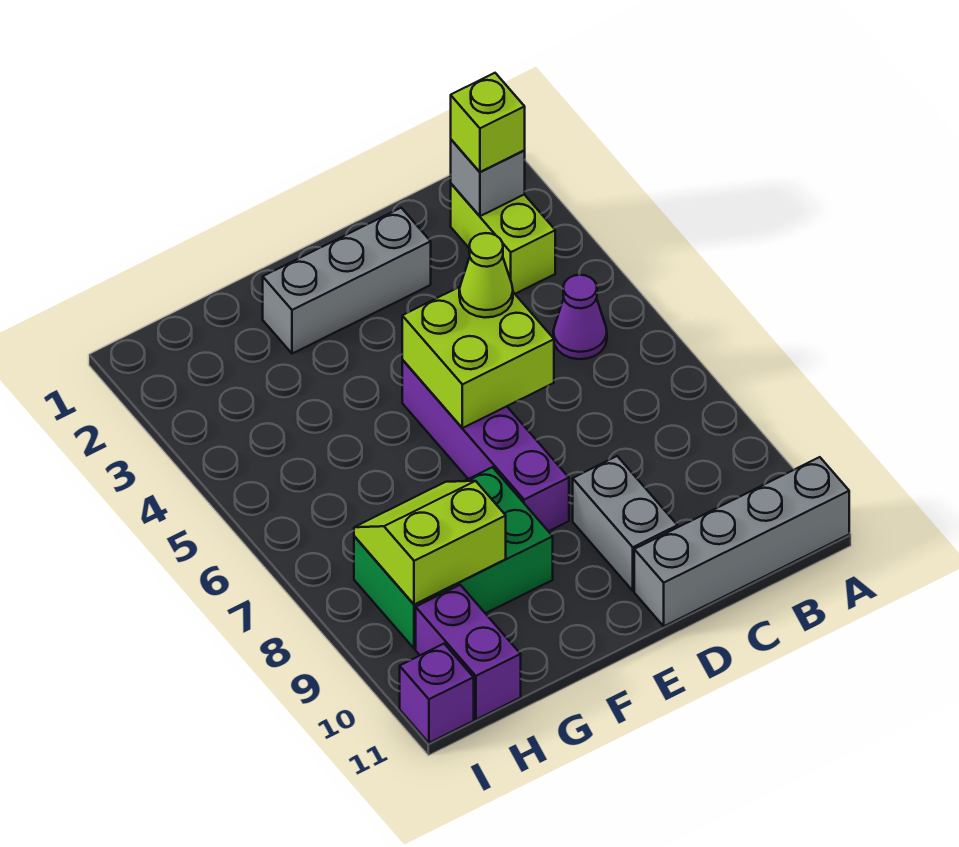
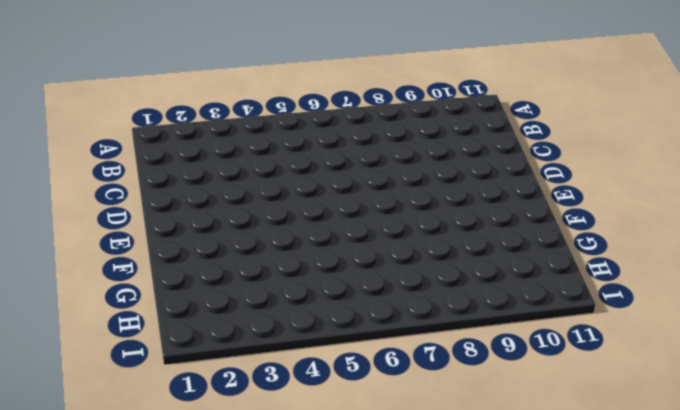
none -> grey brick A11:D11 level 1
none -> lime brick B2:B3 level 1
none -> purple cone B5 level 1

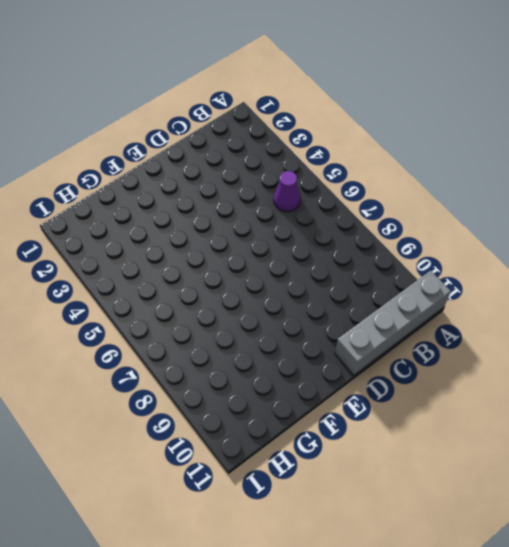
none -> lime brick B2:B3 level 1
none -> grey brick D2:F2 level 1
none -> grey brick D9:D10 level 1

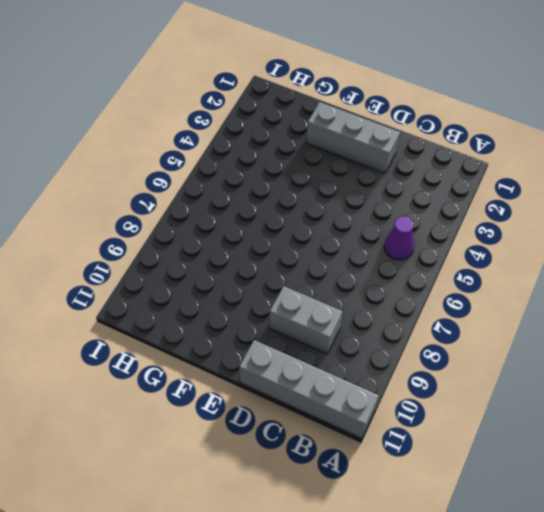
grey brick C9:D9 level 1 -> grey brick D9:D10 level 1
none -> lime brick B2:B3 level 1
none -> purple brick E5:E8 level 1
none -> green brick F8:H9 level 1

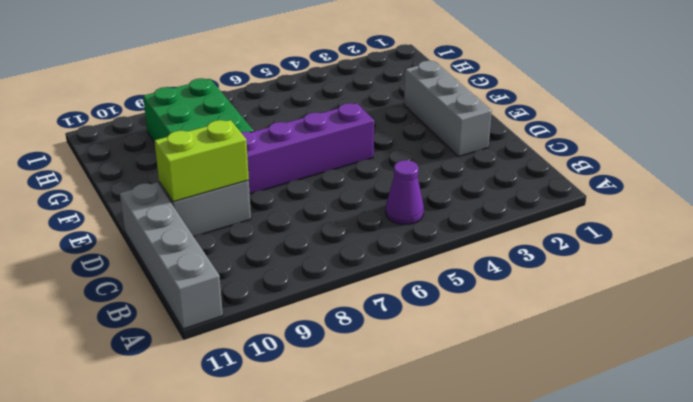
lime brick D9:D10 level 2 -> lime brick B2:B3 level 1
none -> purple brick H10:H11 level 1
none -> purple brick I11 level 1
none -> grey brick B2 level 2

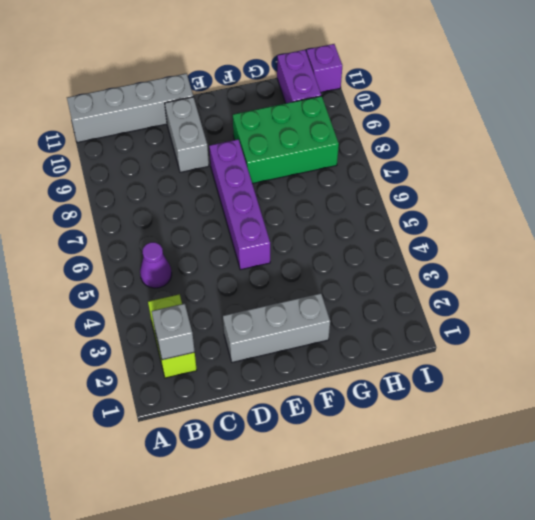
none -> lime brick D5:E6 level 2
none -> lime slope G8:H9 level 2 top 9
none -> lime brick B2 level 3

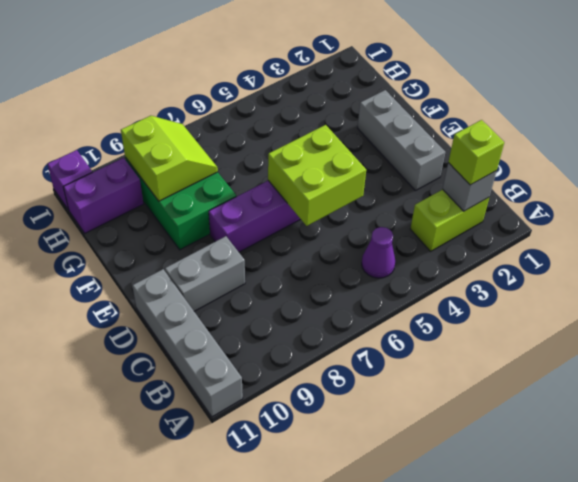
none -> lime cone D5 level 3

